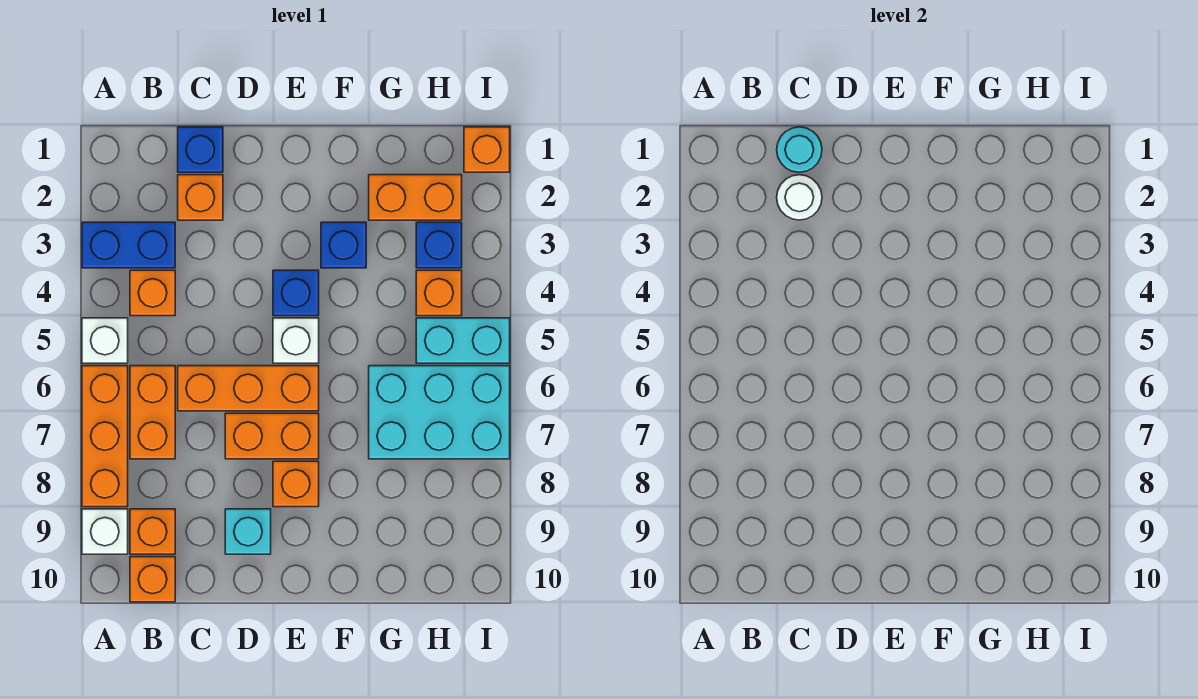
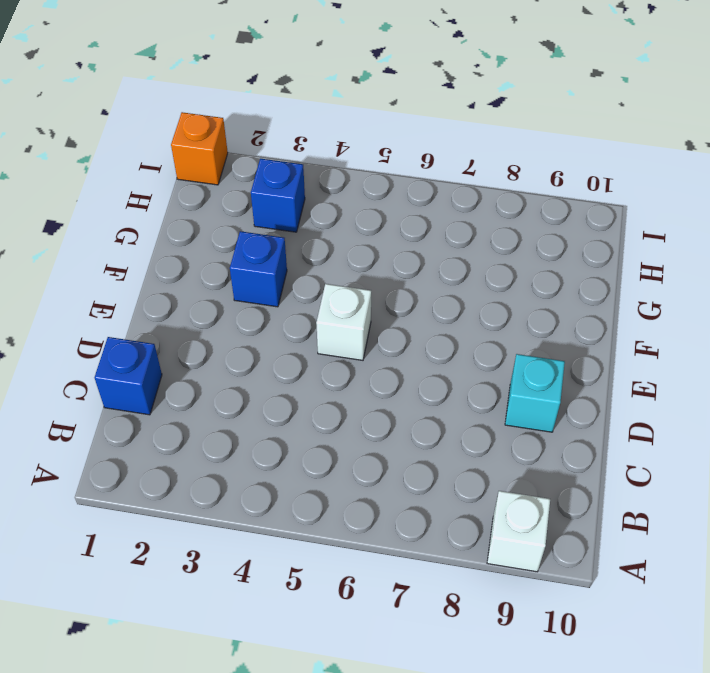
none -> blue brick A3:B3 level 1
none -> white brick A5 level 1
none -> orange brick A6:A8 level 1

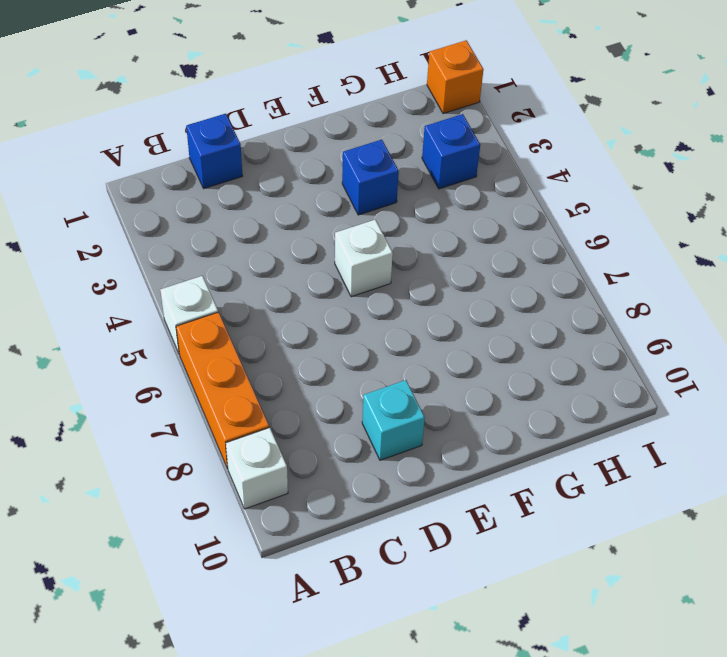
none -> blue brick A3:B3 level 1
none -> orange brick B4 level 1
none -> orange brick B6:B7 level 1

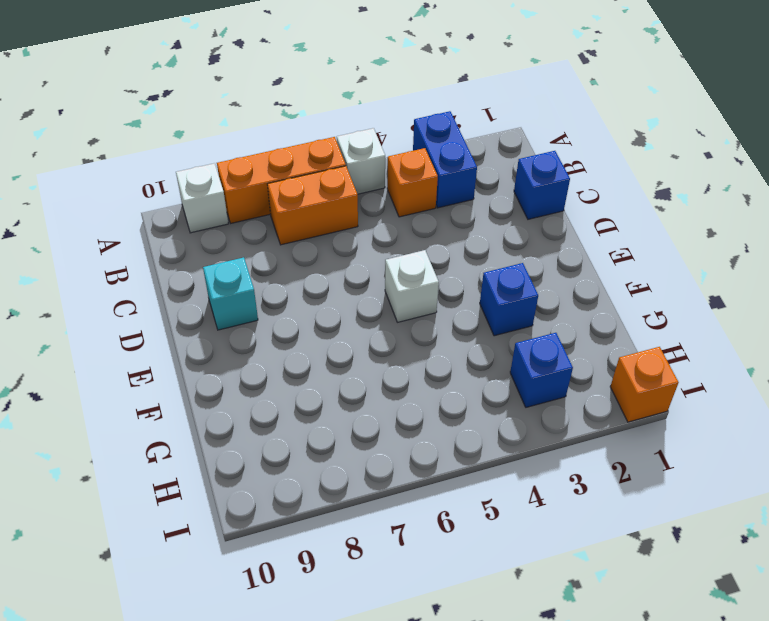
none -> orange brick B9 level 1
none -> orange brick B10 level 1
none -> orange brick C2 level 1

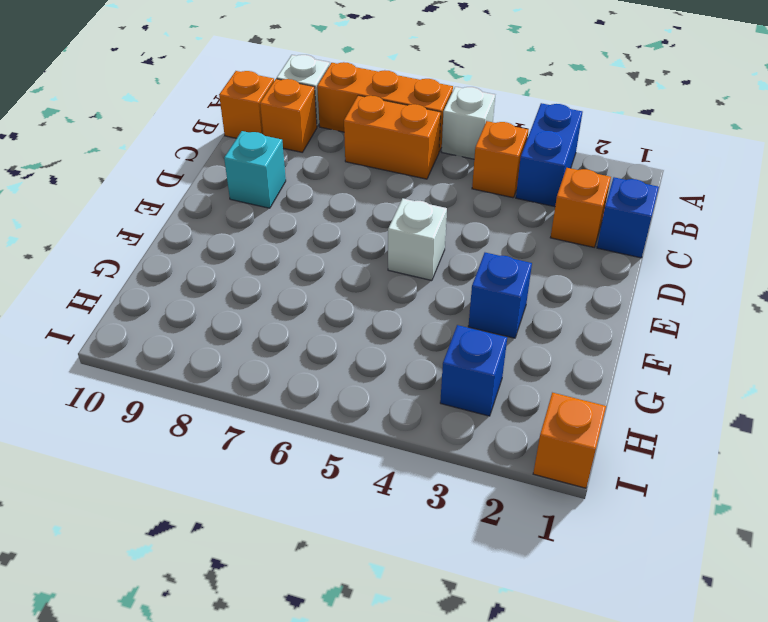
none -> orange brick C6:E6 level 1
none -> orange brick D7:E7 level 1
none -> blue brick E4 level 1

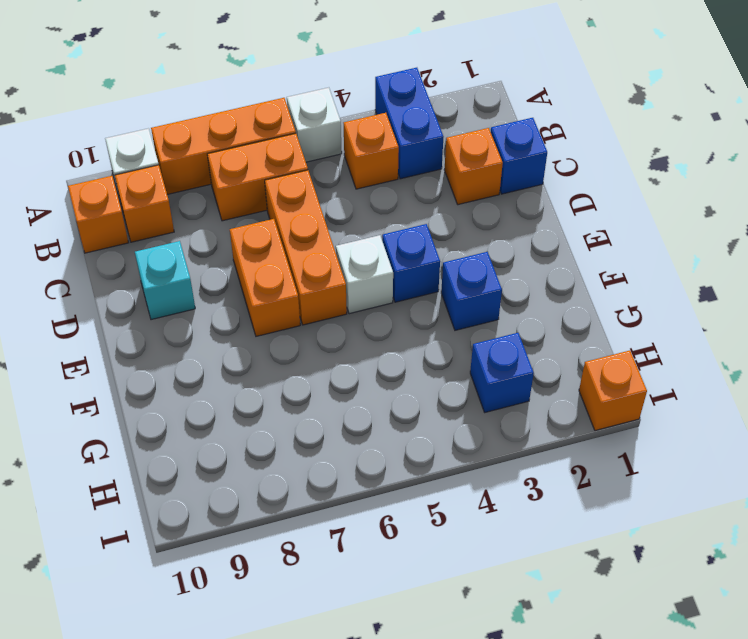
none -> orange brick E8 level 1
none -> orange brick G2:H2 level 1
none -> cyan brick G6:I7 level 1

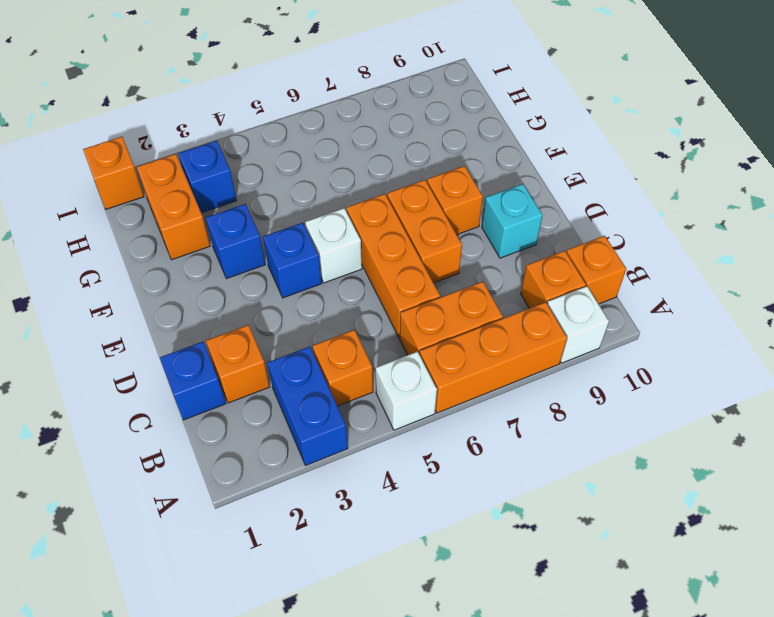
none -> cyan brick G6:I7 level 1
none -> orange brick H4 level 1
none -> cyan brick H5:I5 level 1

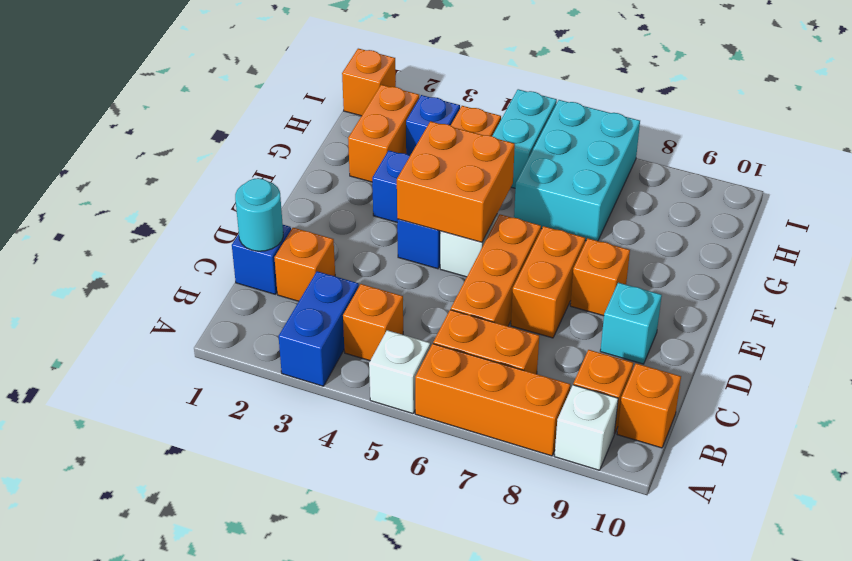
orange brick E4:F5 level 2 -> none
none -> white round brick C2 level 2

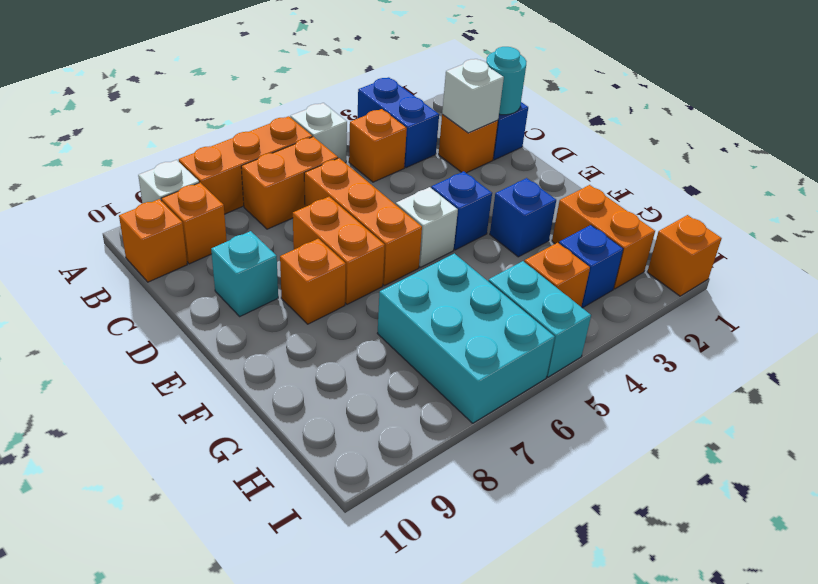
white brick C2 level 2 -> white round brick C2 level 2

